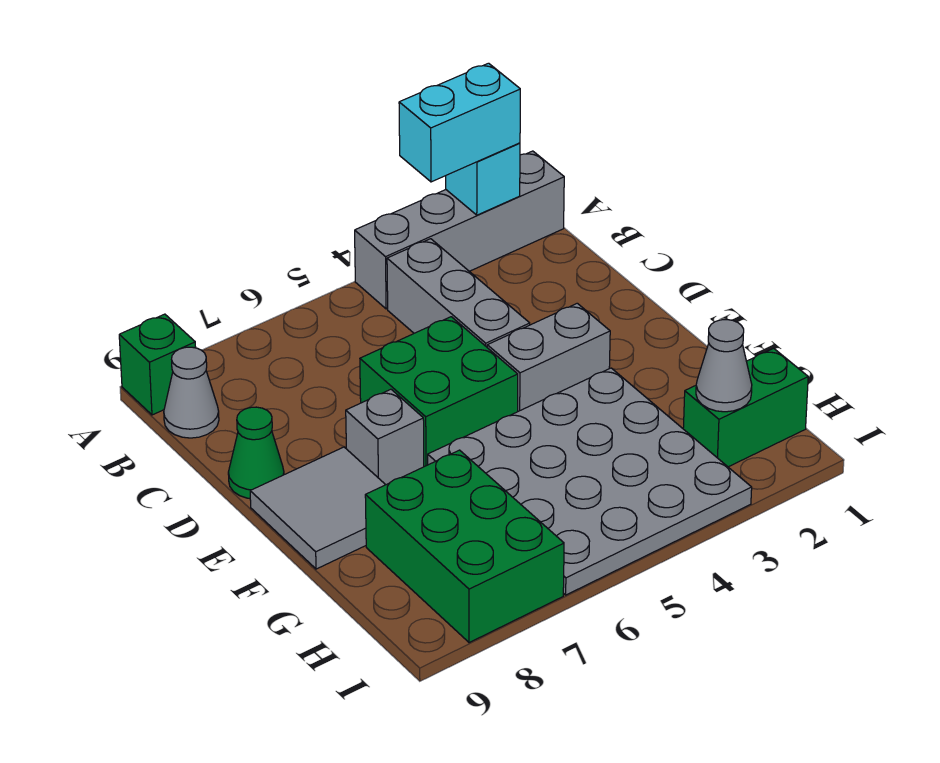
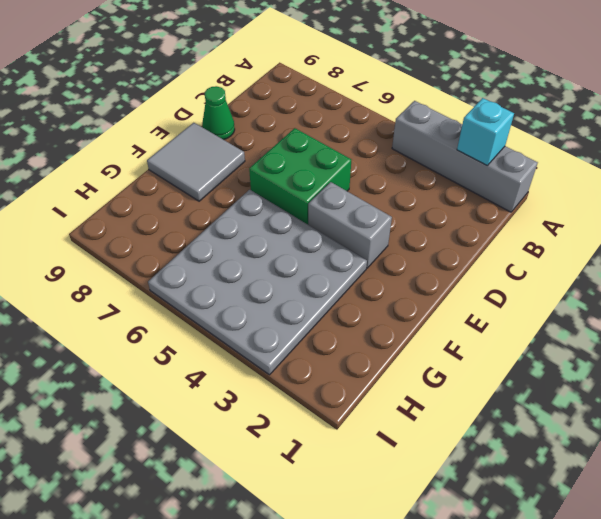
none -> green brick A9 level 1
none -> grey brick B4:D4 level 1
none -> grey cone B9 level 1

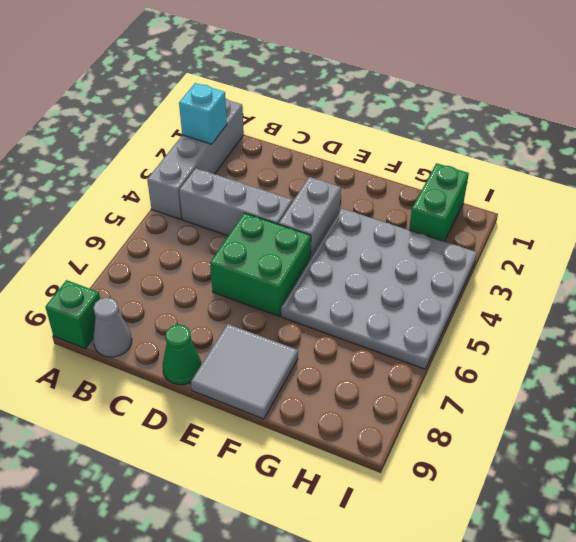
none -> grey brick E7 level 1
none -> green brick G7:I8 level 1
none -> grey cone H2 level 2

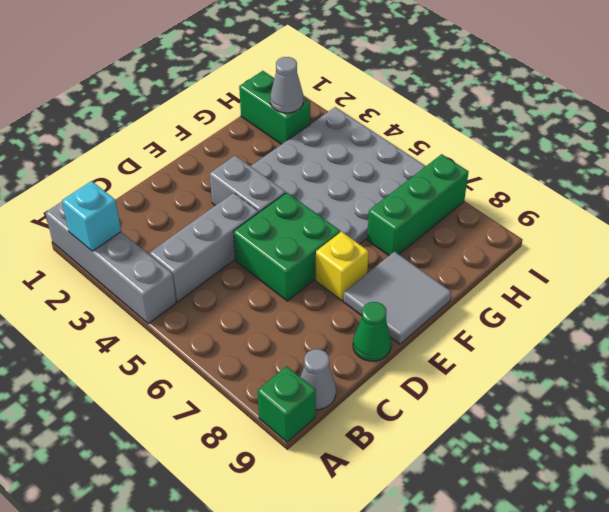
yellow brick E7 level 1 -> grey brick E7 level 1
green brick G7:I7 level 1 -> green brick G7:I8 level 1
none -> cyan brick A2:A3 level 3

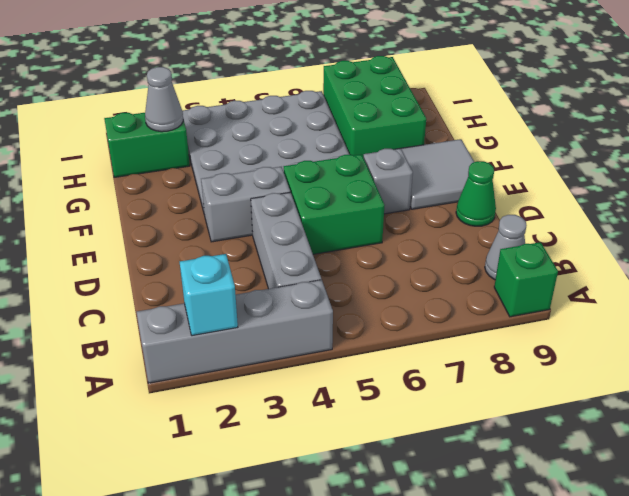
none -> cyan brick A2:A3 level 3

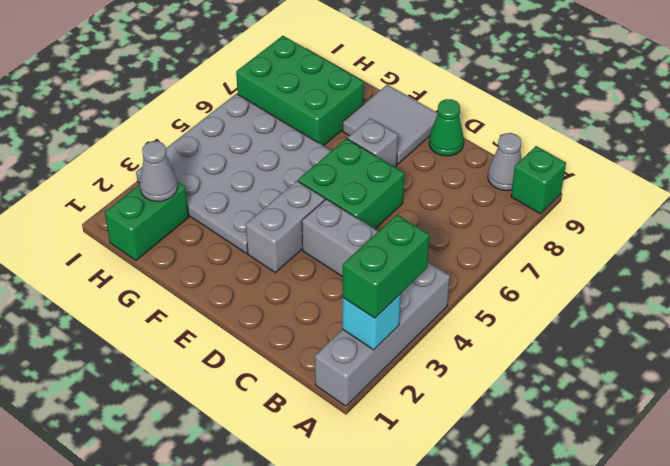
green brick A2:A3 level 3 -> cyan brick A2:A3 level 3

